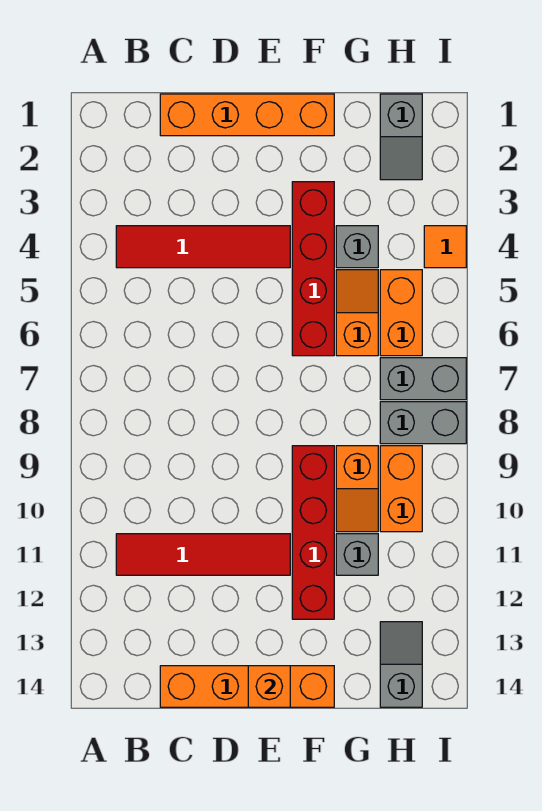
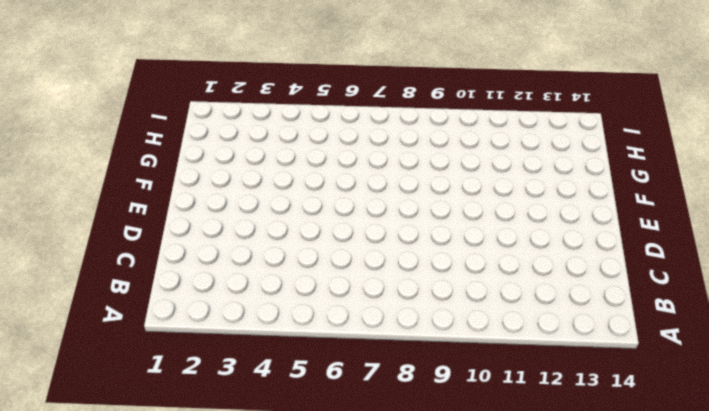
none -> red tile B4:E4 level 1
none -> red tile B11:E11 level 1
none -> orange brick C1:F1 level 1

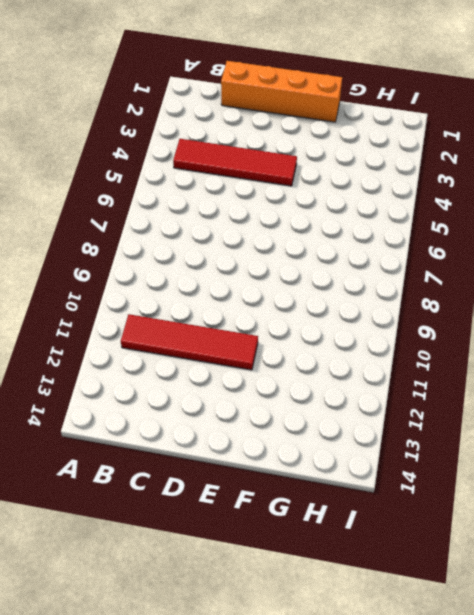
none -> orange brick C14:F14 level 1
none -> red brick F3:F6 level 1
none -> red brick F9:F12 level 1

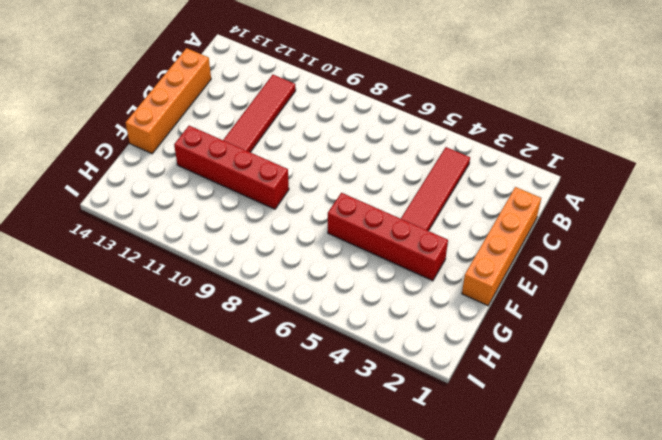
none -> grey brick G4 level 1
none -> orange slope G5:G6 level 1 top 6
none -> orange slope G9:G10 level 1 top 9

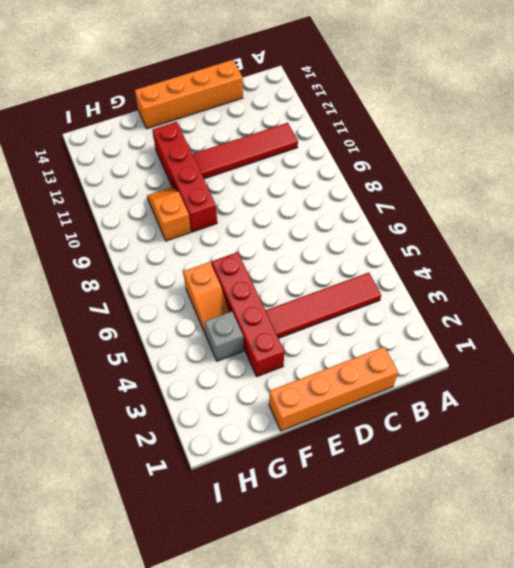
none -> grey brick G11 level 1
none -> grey slope H1:H2 level 1 top 1
none -> orange brick H5:H6 level 1

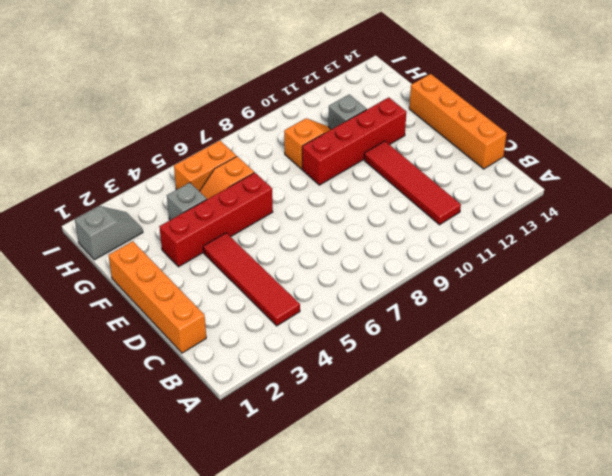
none -> grey brick H7:I7 level 1
none -> grey brick H8:I8 level 1
none -> orange brick H9:H10 level 1

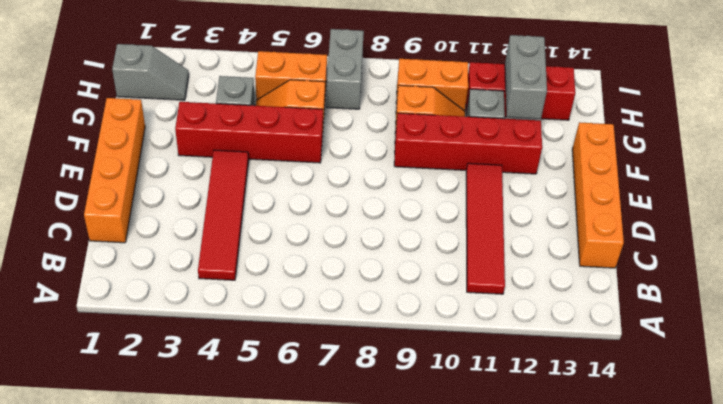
grey brick G12:H12 level 2 -> grey brick H8:I8 level 1
red brick H11:H13 level 1 -> grey slope H13:H14 level 1 top 14
none -> orange tile I4 level 1
none -> orange brick E14 level 2

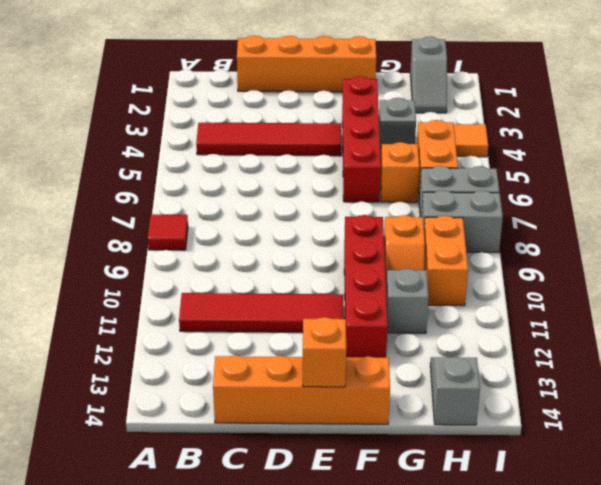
red tile A8 level 1 -> none

